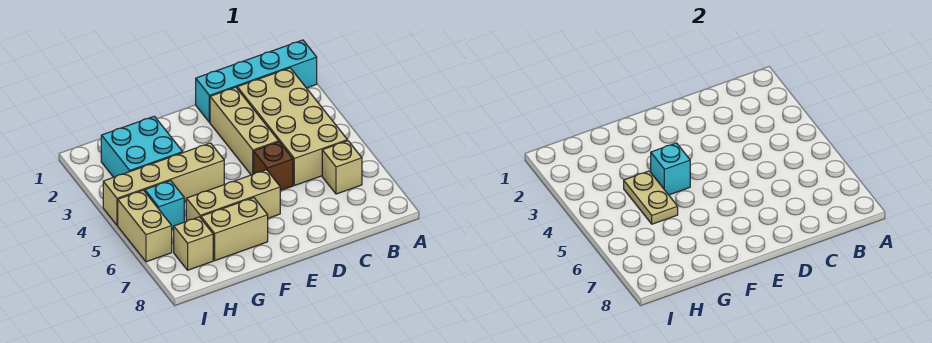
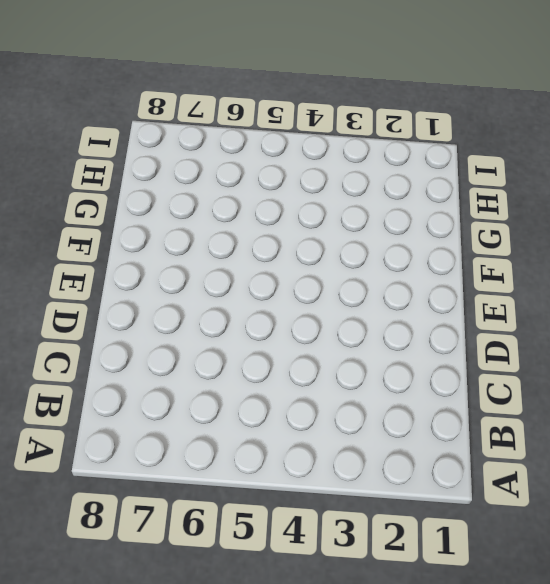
none -> cyan brick A1:D1 level 1
none -> tan brick B2:C5 level 1
none -> tan brick B6 level 1

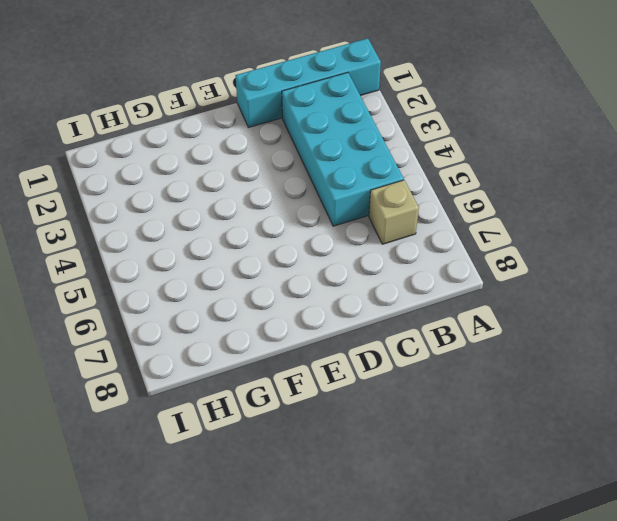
cyan brick B2:C5 level 1 -> tan brick B2:C5 level 1
none -> tan brick D2:D4 level 1
none -> brown brick D5 level 1
none -> tan brick E6:G6 level 1

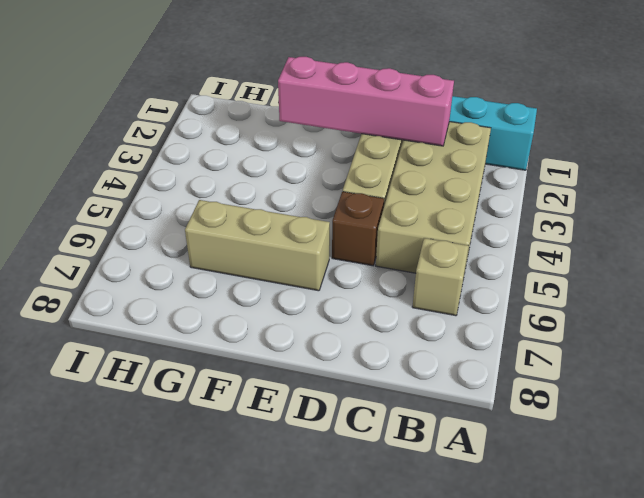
pink brick C2:F2 level 2 -> none
none -> tan brick F4:I4 level 1
none -> tan brick F7:G7 level 1
none -> cyan brick G2:H3 level 1

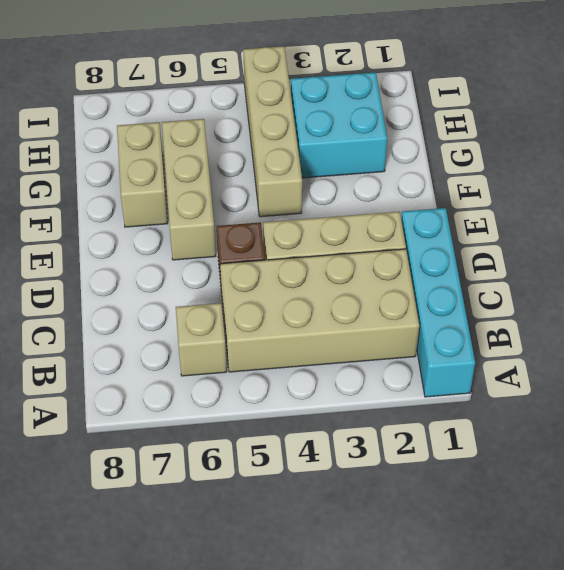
none -> cyan brick H5 level 1
none -> tan brick H7 level 1
none -> tan brick I5:I6 level 1

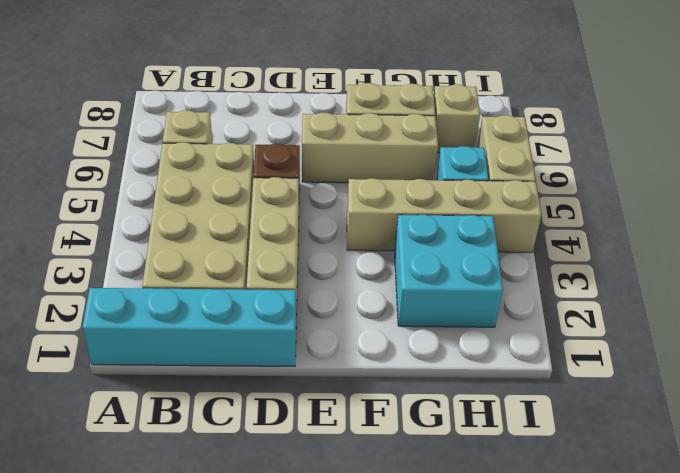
none -> cyan brick F4 level 2
none -> tan plate G4:G5 level 2

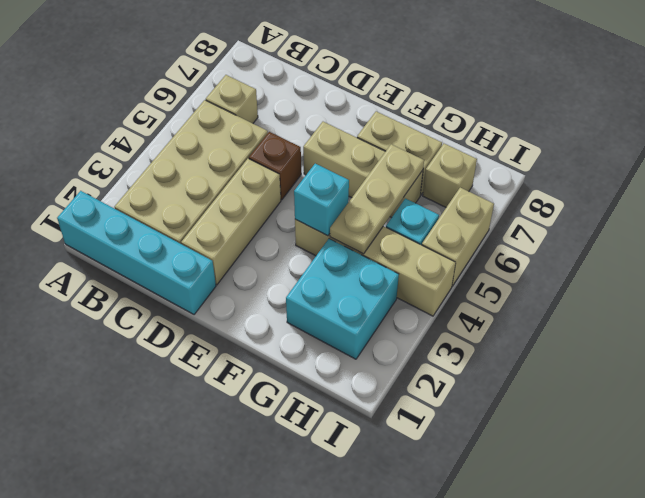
tan plate G4:G6 level 2 -> tan plate G4:G5 level 2

